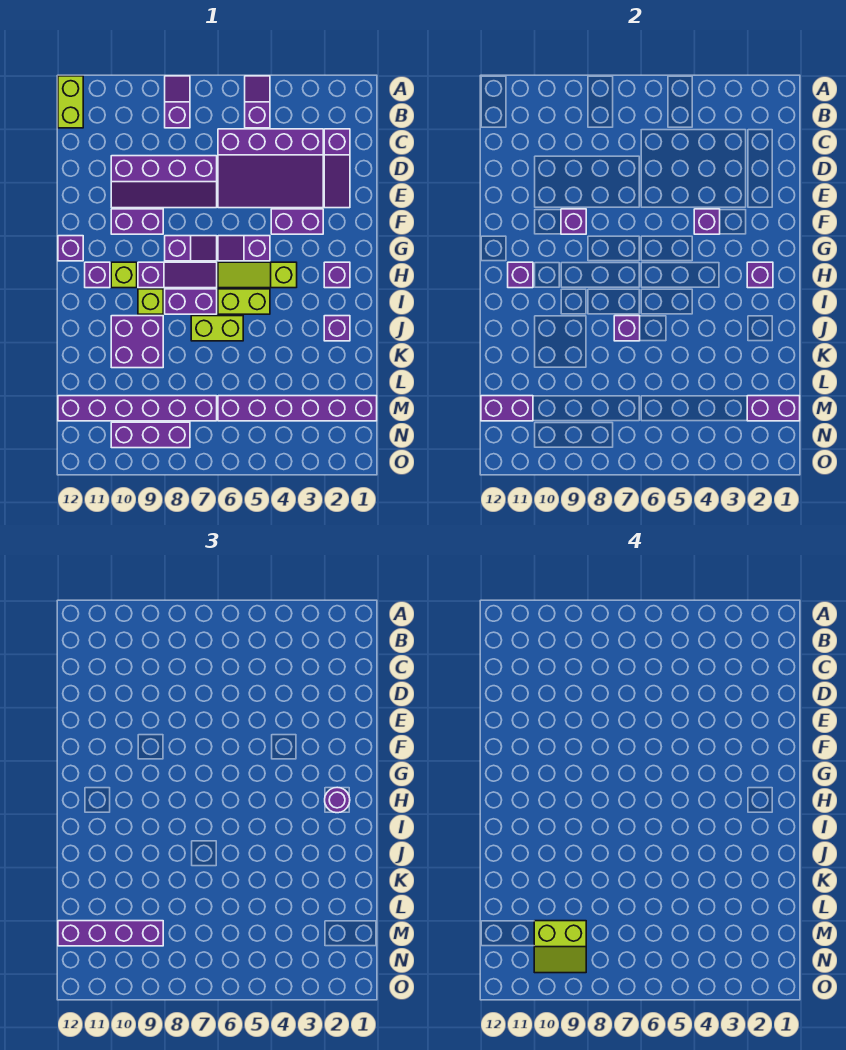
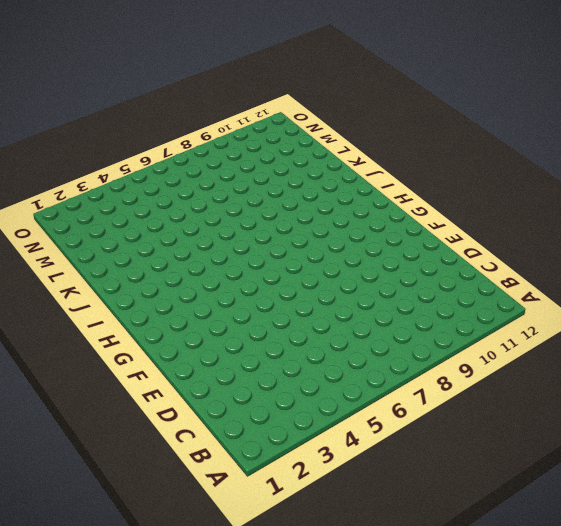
none -> purple slope A5:B5 level 1 top B
none -> purple slope A8:B8 level 1 top B
none -> lime brick A12:B12 level 1
none -> purple slope C2:E2 level 1 top C

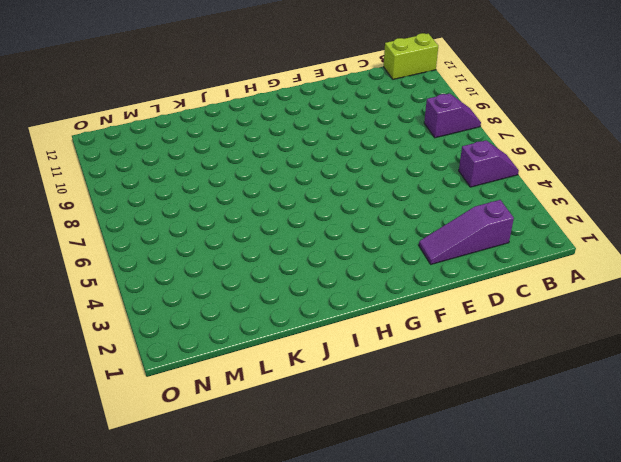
none -> purple slope C3:E6 level 1 top C
none -> purple slope D7:E10 level 1 top D
none -> purple brick F3:F4 level 1
none -> purple brick F9:F10 level 1

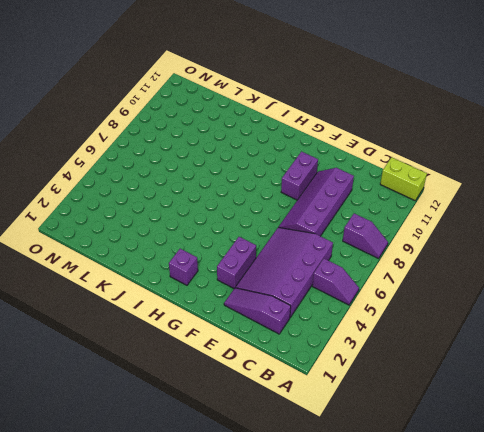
none -> purple slope G5:G6 level 1 top 5
none -> purple slope G7:G8 level 1 top 8
none -> purple brick G12 level 1
none -> lime slope H4:H6 level 1 top 4

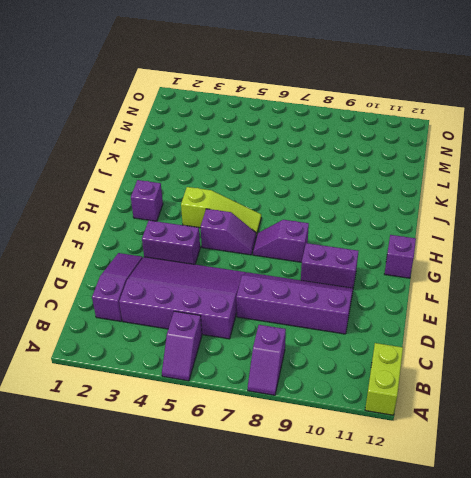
none -> purple slope H7:H9 level 1 top 9
none -> lime brick H10 level 1
none -> purple brick H11 level 1
none -> lime brick I5:I6 level 1

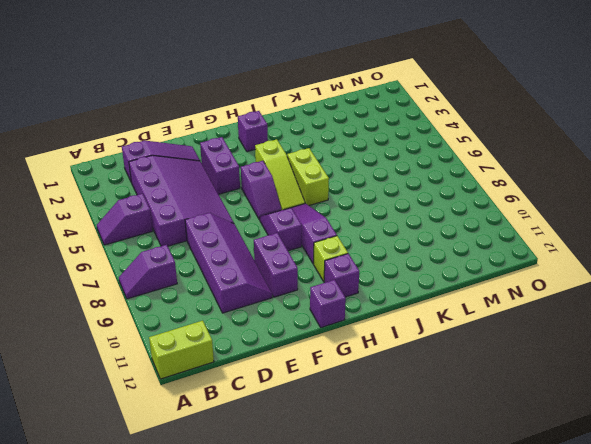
none -> purple brick I7:I8 level 1
none -> lime brick I9 level 1
none -> purple brick J2 level 1
none -> lime brick J6:J7 level 1

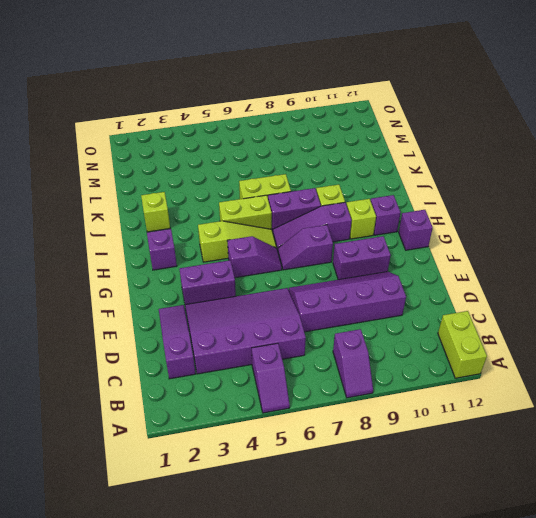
lime brick J2 level 1 -> purple brick J2 level 1
none -> purple brick J9:K10 level 1
none -> purple brick M1:M6 level 1
none -> purple brick M7:M12 level 1
none -> purple brick N8:N10 level 1

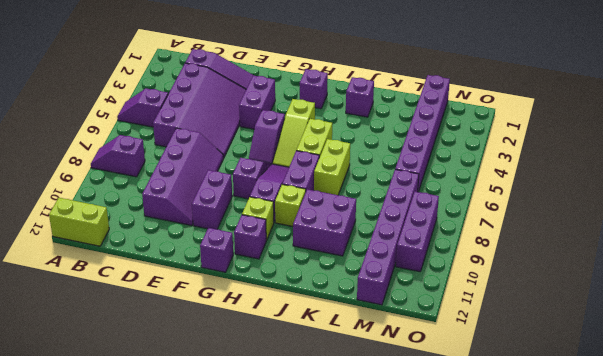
none -> purple brick F4 level 2
none -> purple brick F9 level 2
none -> purple brick H2 level 2
none -> purple brick H11 level 2

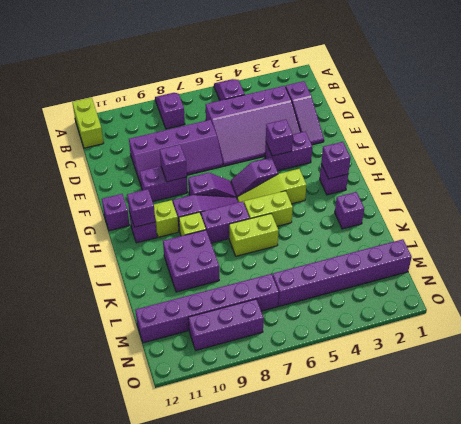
none -> purple brick J7 level 2
none -> purple brick M1:M2 level 2
none -> purple brick M11:M12 level 2
none -> purple round brick H2 level 3

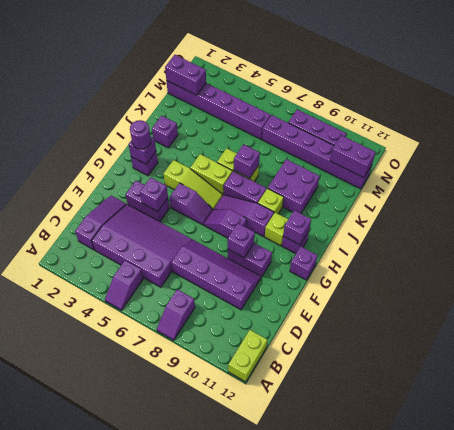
none -> purple brick M9:M12 level 3
none -> lime slope M9:N10 level 4 top M

